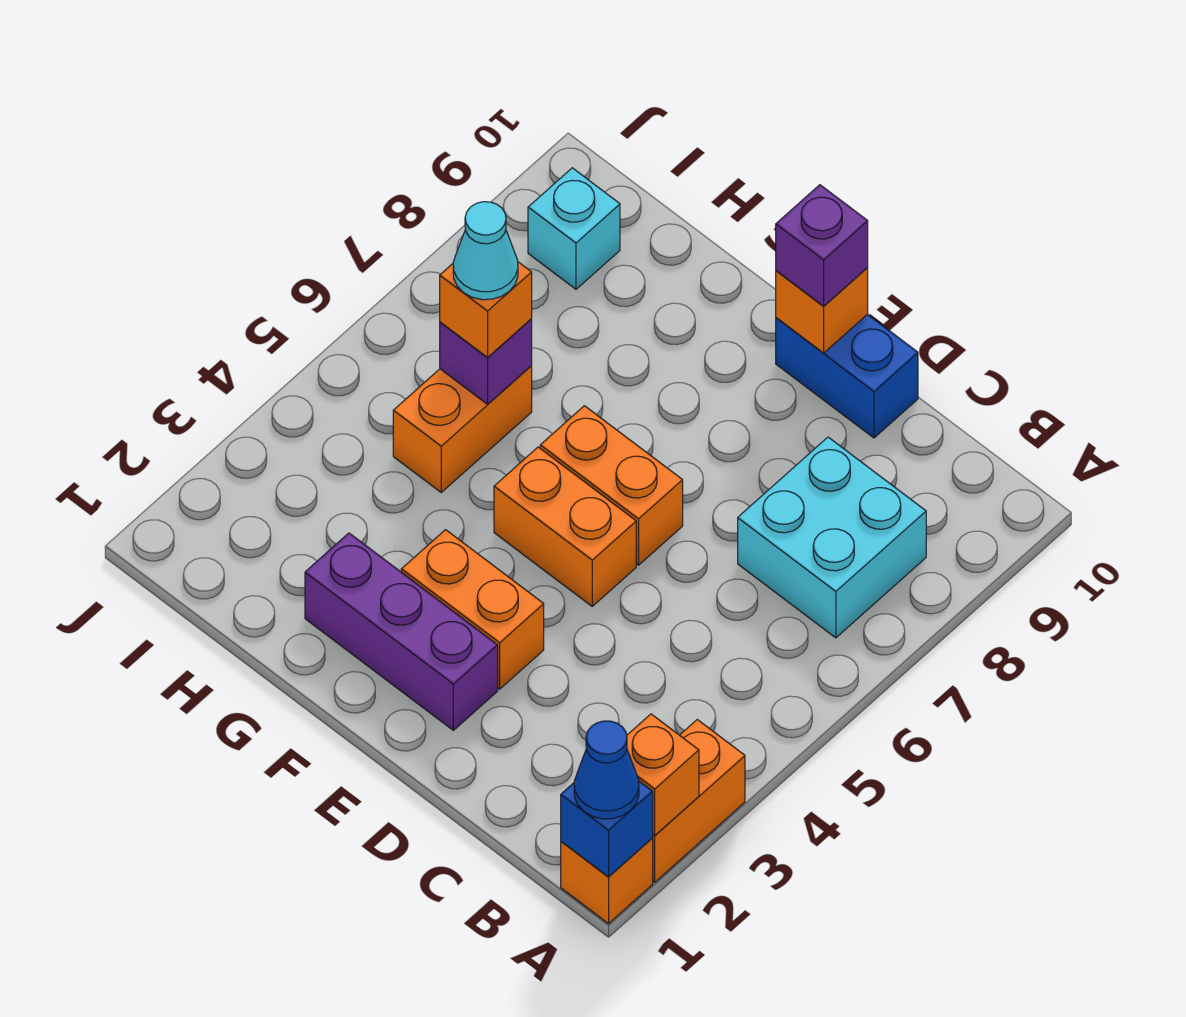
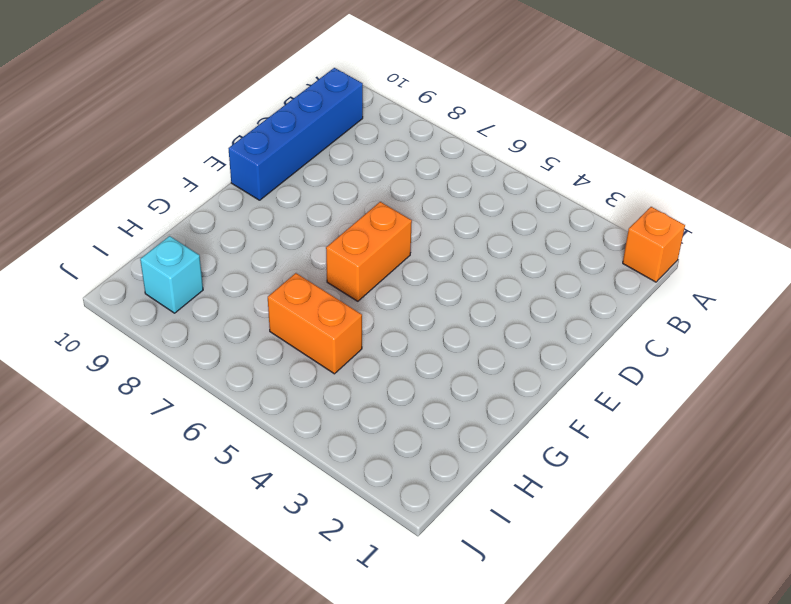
blue brick B10:E10 level 1 -> blue brick D10:E10 level 1
none -> orange brick A2:A3 level 1
none -> cyan brick B7:C8 level 1
none -> purple brick E2:G2 level 1

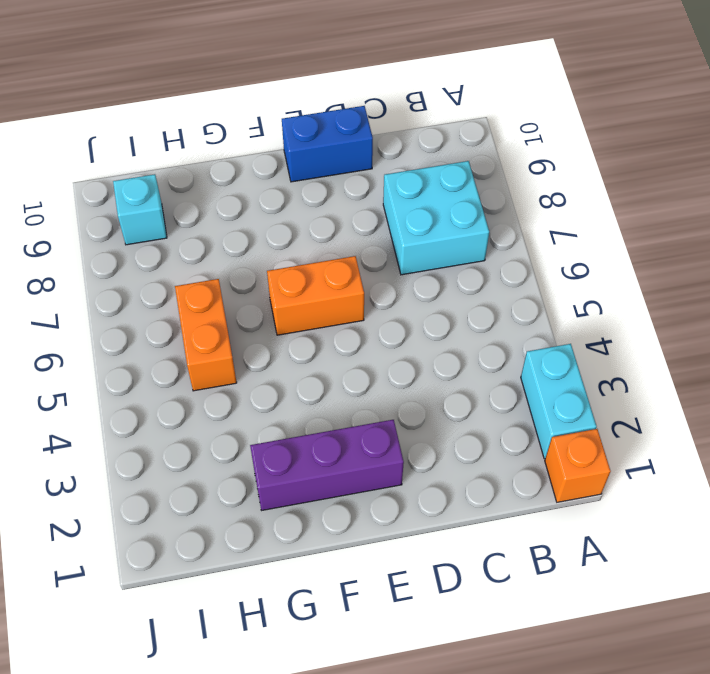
cyan brick A2:A3 level 1 -> orange brick A2:A3 level 1
none -> orange brick E3:F3 level 1
none -> orange brick E5:F5 level 1
none -> blue brick A1 level 2

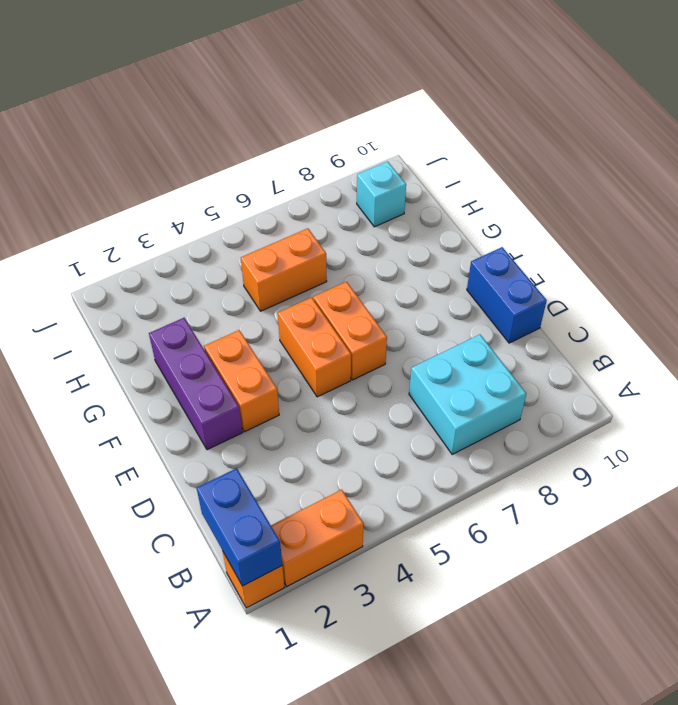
blue brick A1:B1 level 2 -> blue brick A1 level 2
none -> orange brick A2 level 2
none -> orange brick E10 level 2
none -> purple brick H6 level 2

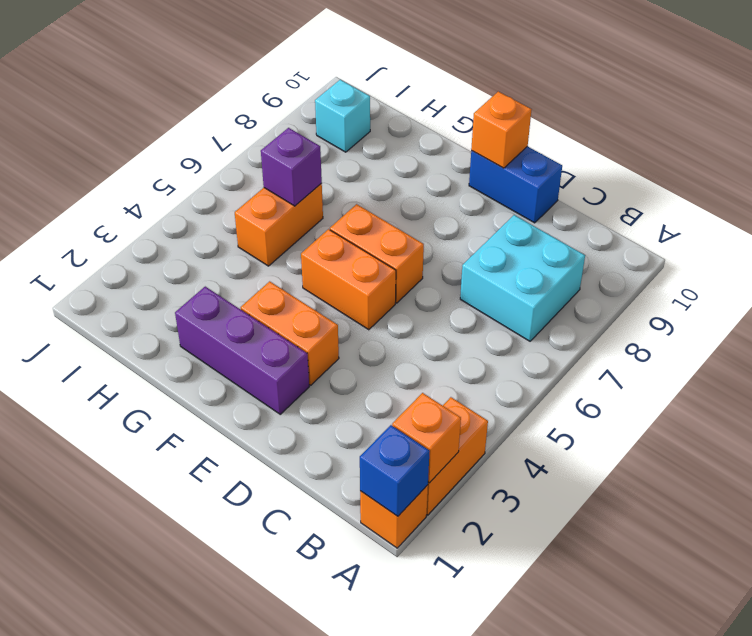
none -> blue cone A1 level 3
none -> purple brick E10 level 3
none -> orange brick H6 level 3

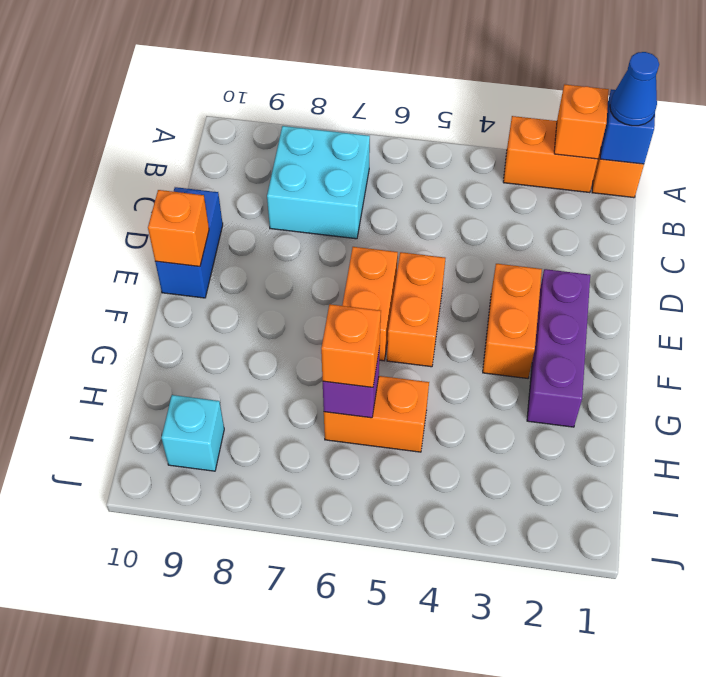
none -> purple brick E10 level 3
none -> cyan cone H6 level 4

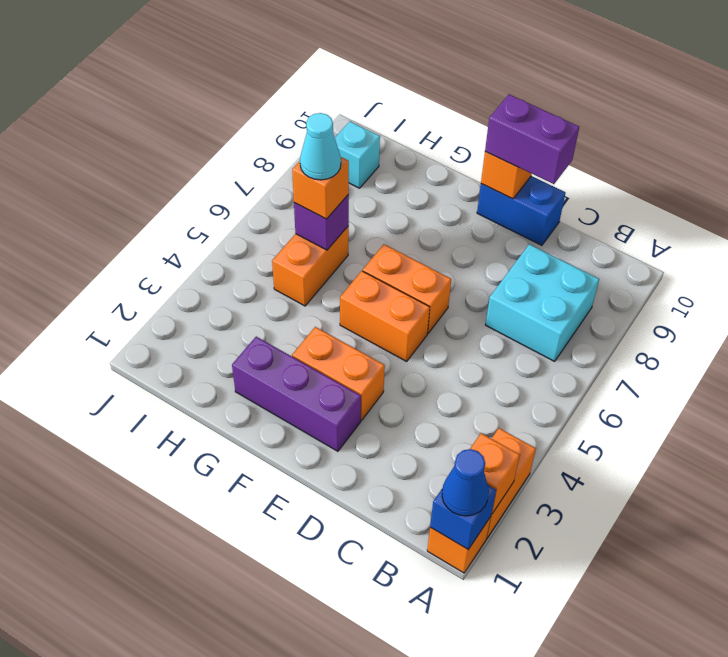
purple brick D10:E10 level 3 -> purple brick E10 level 3

